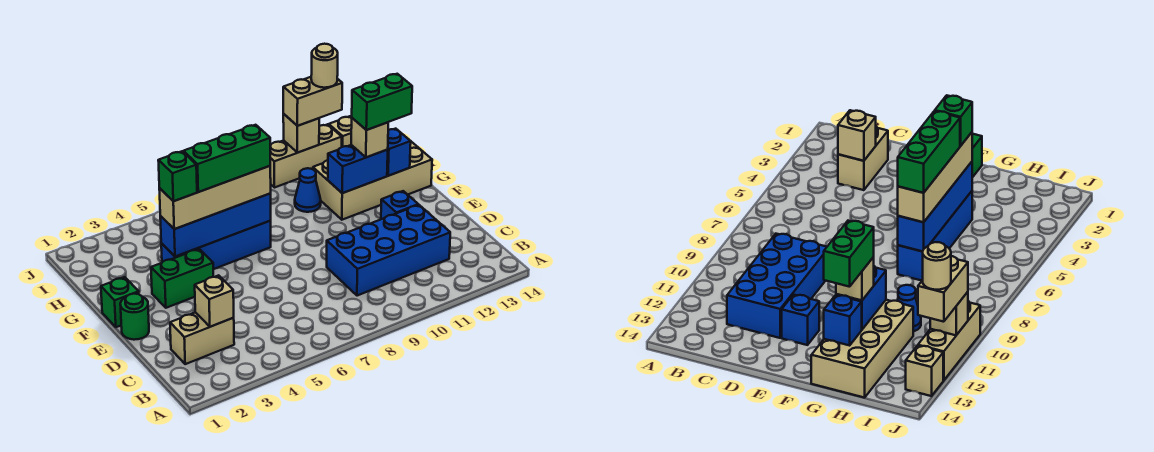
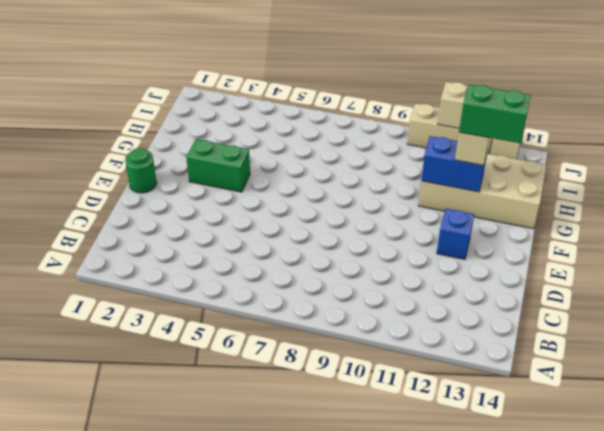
none -> tan brick C2:C3 level 1
none -> blue brick C9:D12 level 1
none -> green brick F1 level 1

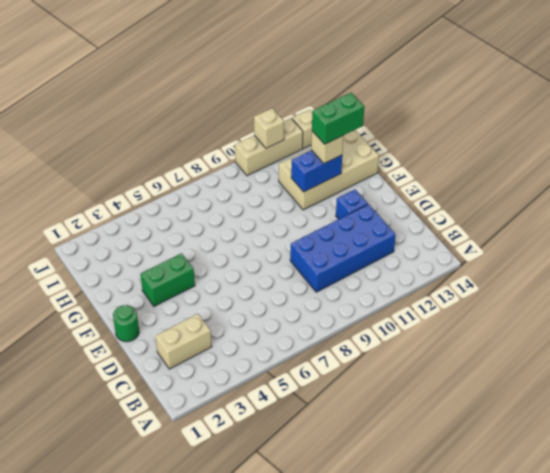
none -> green brick F1 level 1
none -> blue brick G4:G7 level 1
none -> blue cone H10 level 1

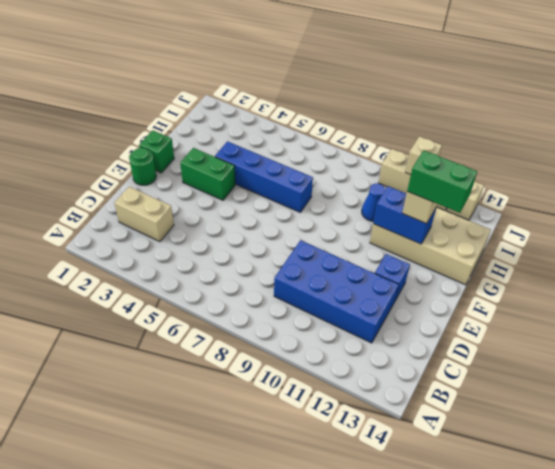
none -> tan brick C3 level 2
none -> blue brick G4:G7 level 2
none -> blue brick G13 level 2

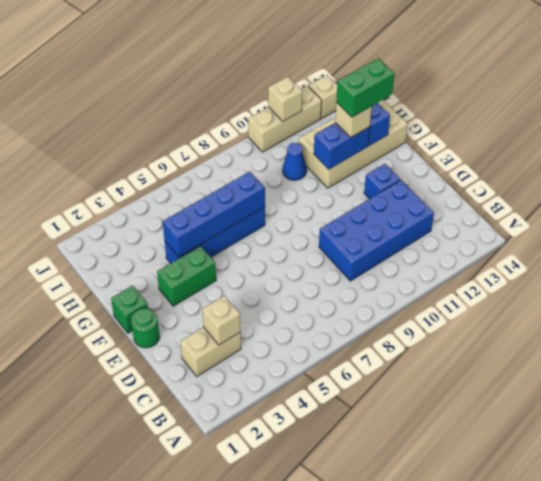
none -> tan brick G4:G7 level 3
none -> tan brick J11:J12 level 3
none -> green brick G4 level 4

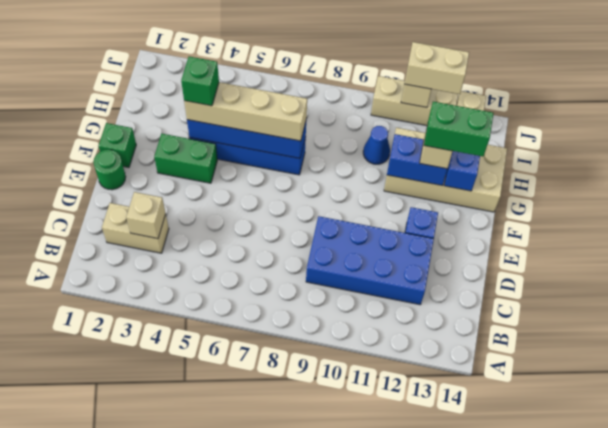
none -> green brick G5:G7 level 4
none -> tan round brick J12 level 4

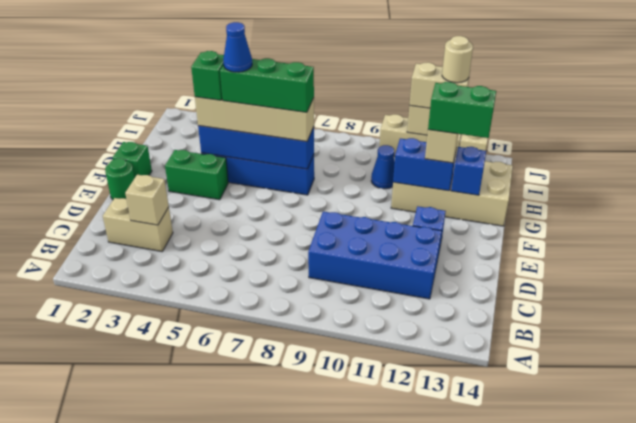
blue cone G5 level 5 -> none

